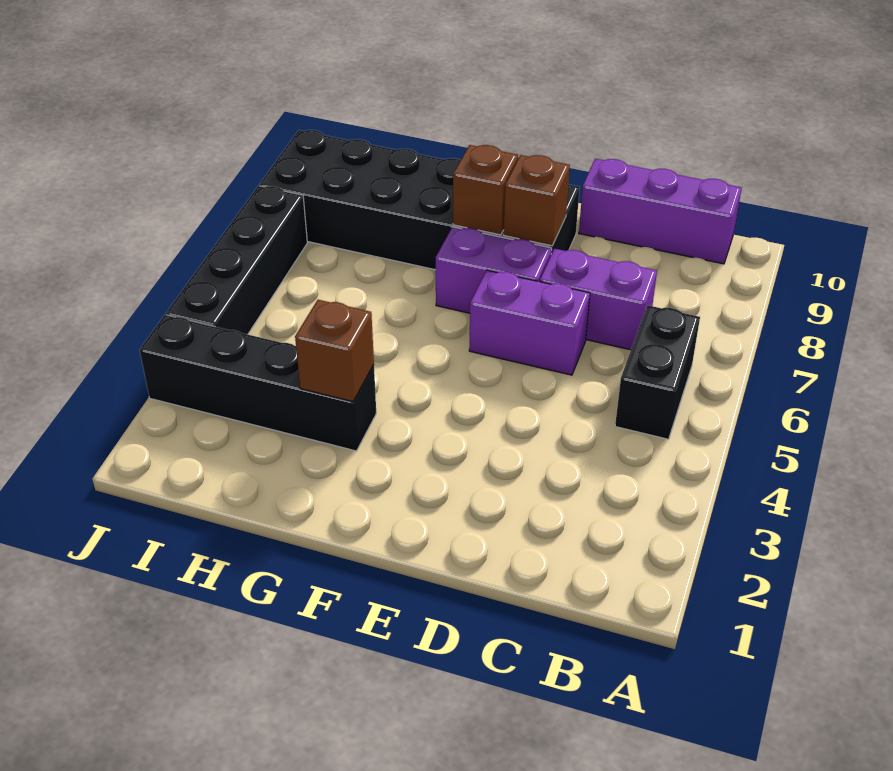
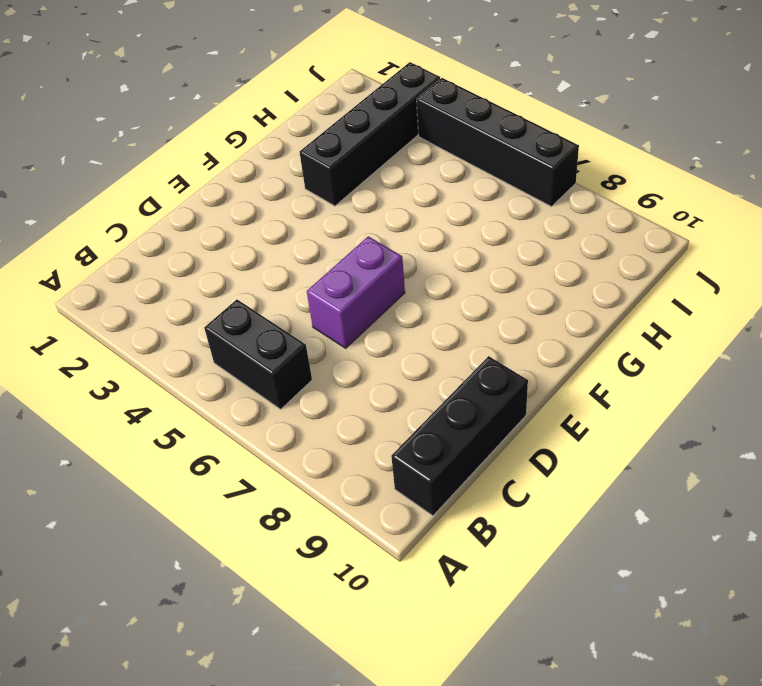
black brick B10:D10 level 1 -> purple brick B10:D10 level 1
none -> purple brick C7:D7 level 1
none -> purple brick E7:F7 level 1

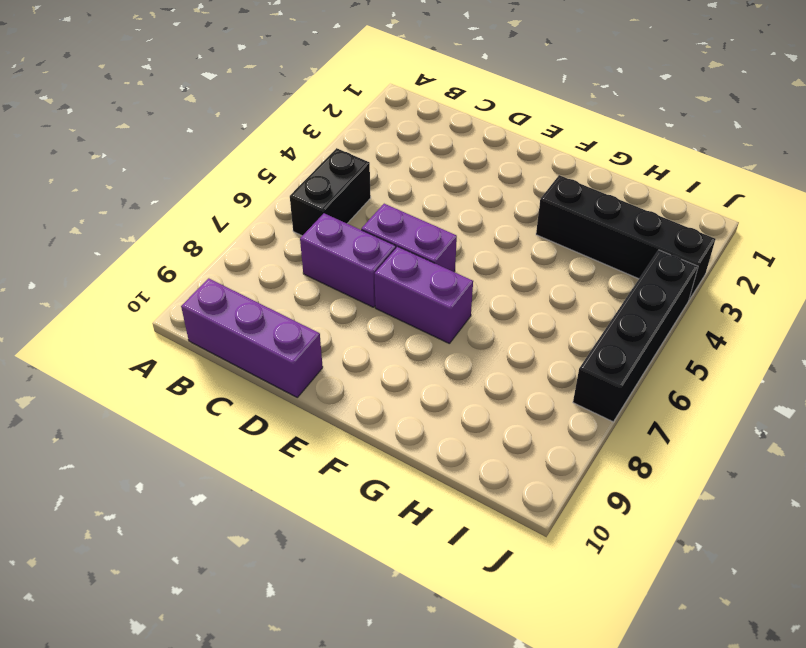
none -> black brick E8:J9 level 1
none -> brown brick E8 level 2

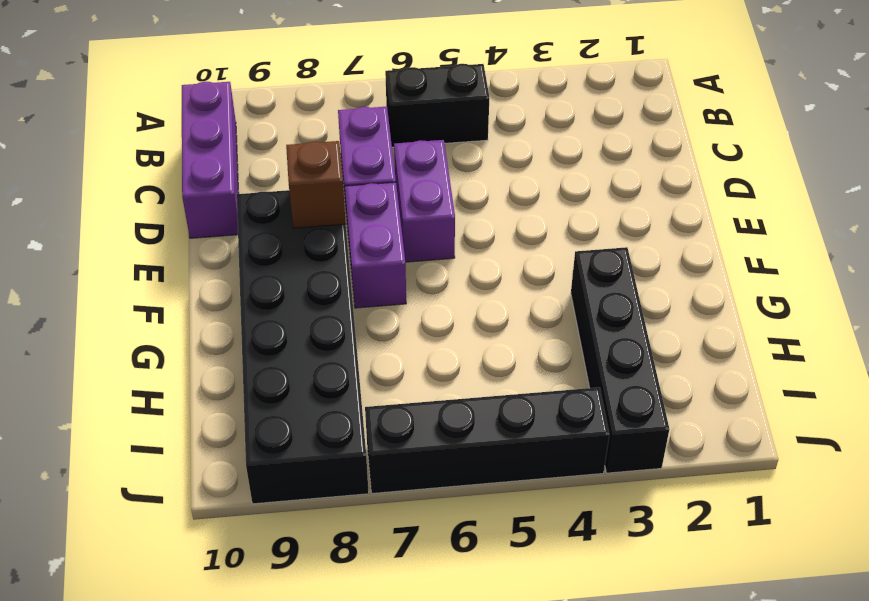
none -> brown brick F8 level 2
none -> brown brick G3 level 2

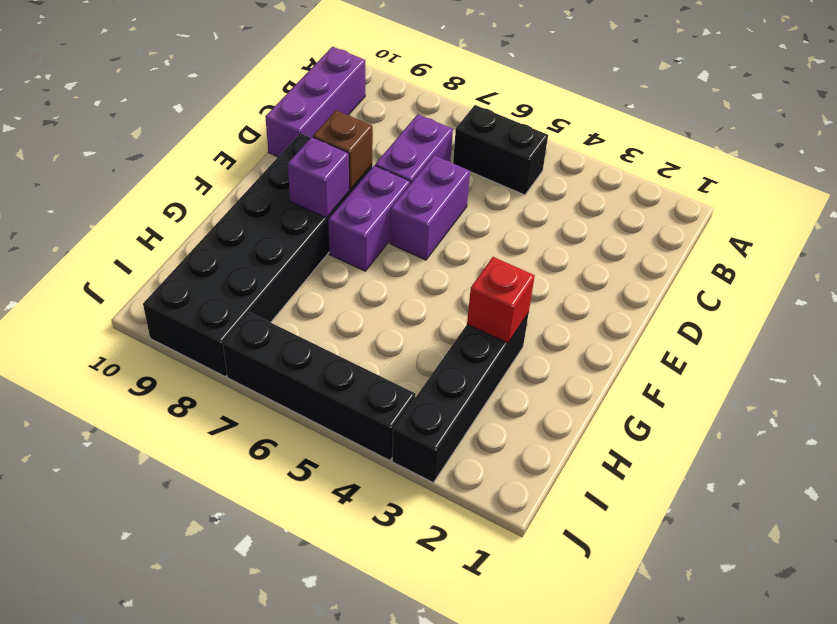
purple brick F8 level 2 -> brown brick F8 level 2
red brick G3 level 2 -> brown brick G3 level 2

